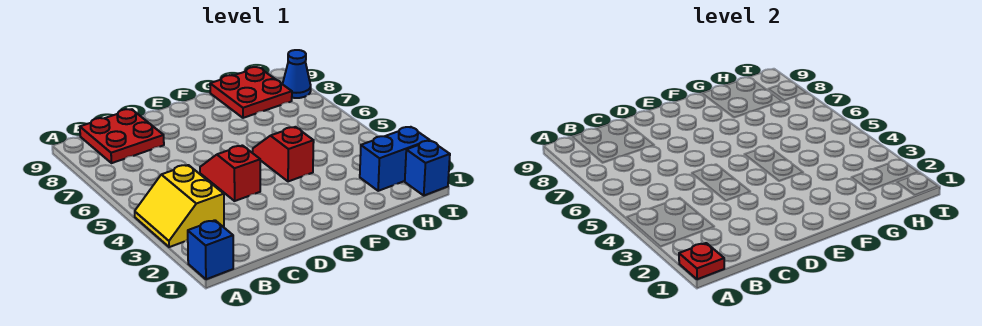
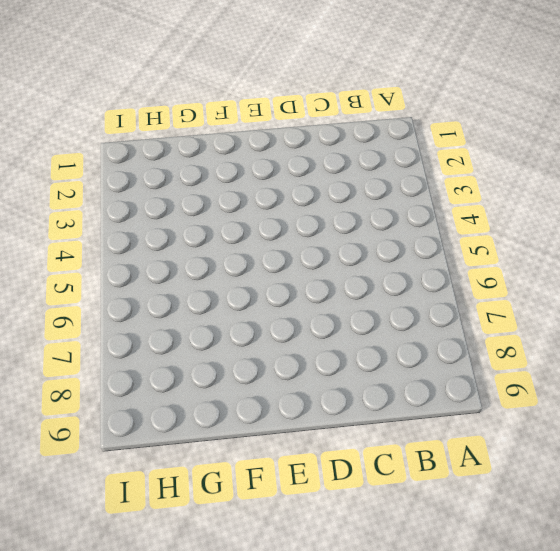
none -> blue brick A1 level 1
none -> yellow slope A3:B4 level 1 top B

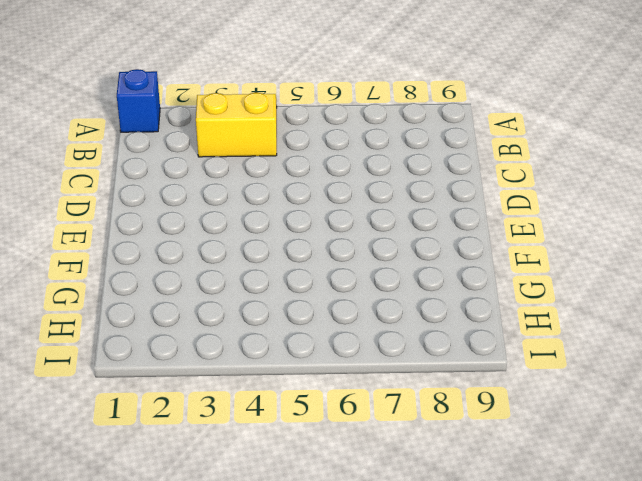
none -> red plate B8:C9 level 1
none -> red slope D4:D5 level 1 top 4

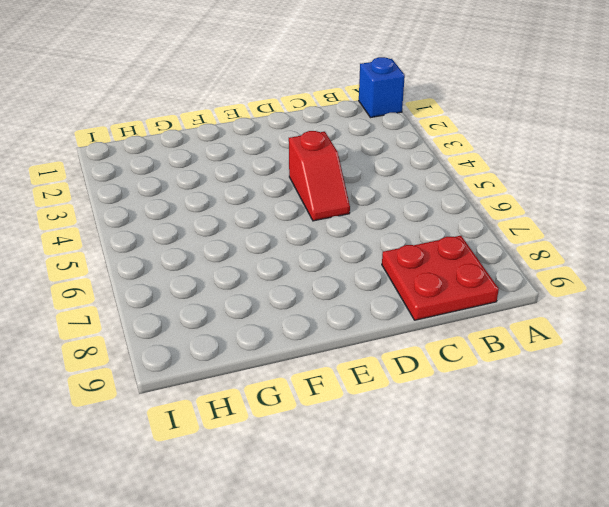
none -> yellow slope A3:B4 level 1 top B
none -> red slope F4:F5 level 1 top 4

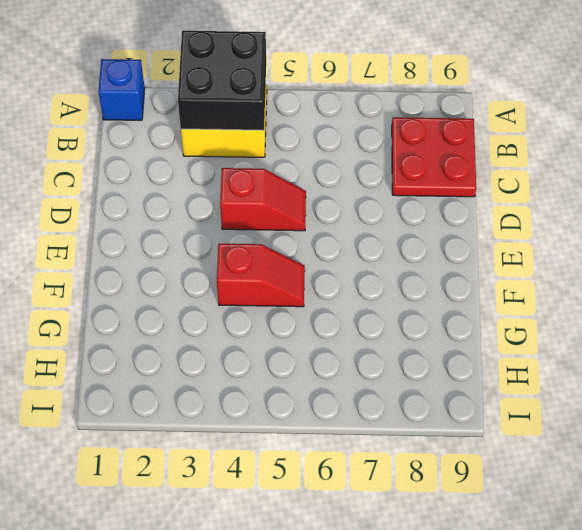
black brick A3:B4 level 2 -> none
none -> red plate G8:H9 level 1
none -> blue brick H2:I2 level 1

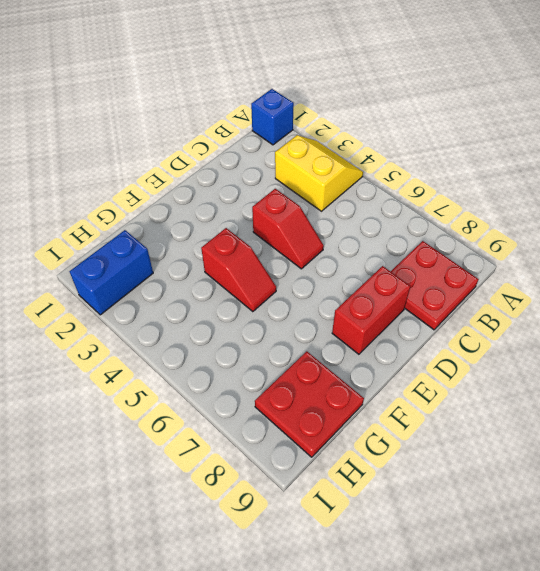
red brick D8:E8 level 1 -> none
none -> blue brick I1 level 1
none -> blue cone I8 level 1

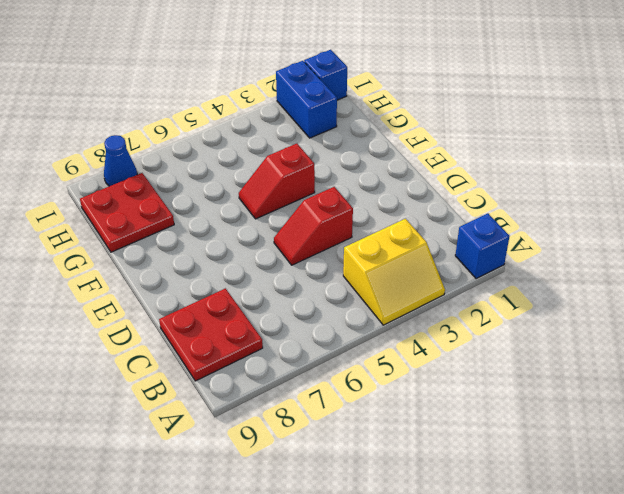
none -> red plate A1 level 2

